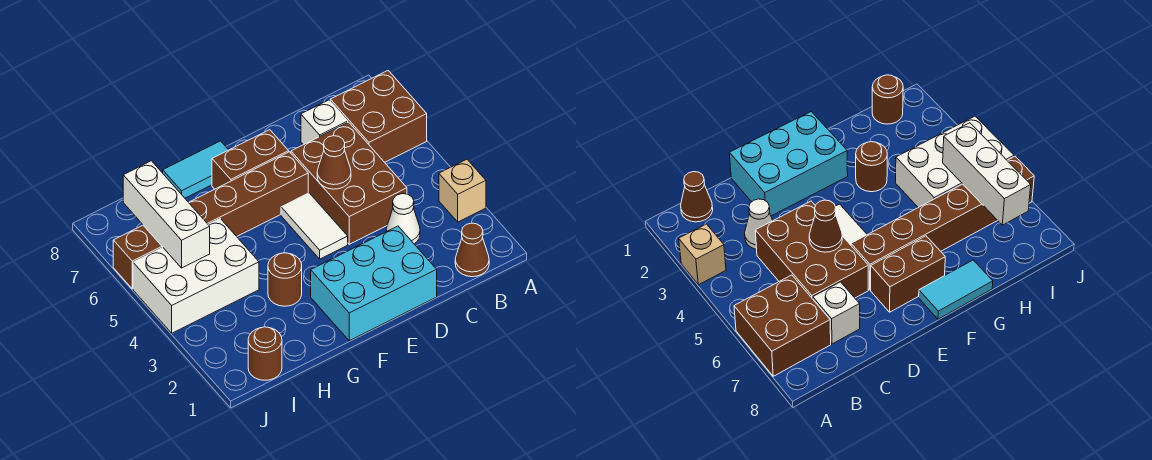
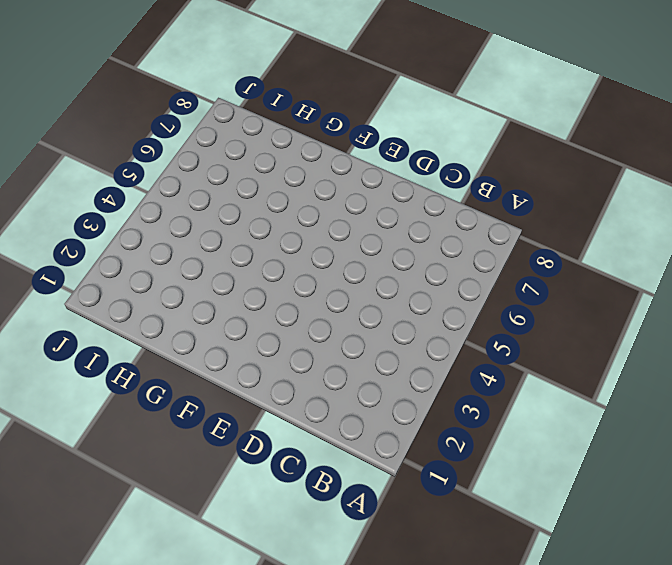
none -> tan brick A3 level 1
none -> brown brick A6:B7 level 1
none -> brown cone B1 level 1

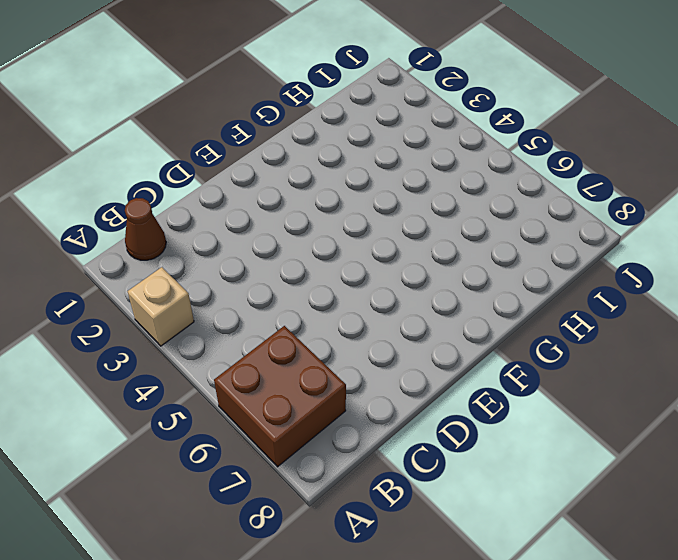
none -> white cone C3 level 1
none -> brown brick C4:D6 level 1
none -> white brick C7 level 1

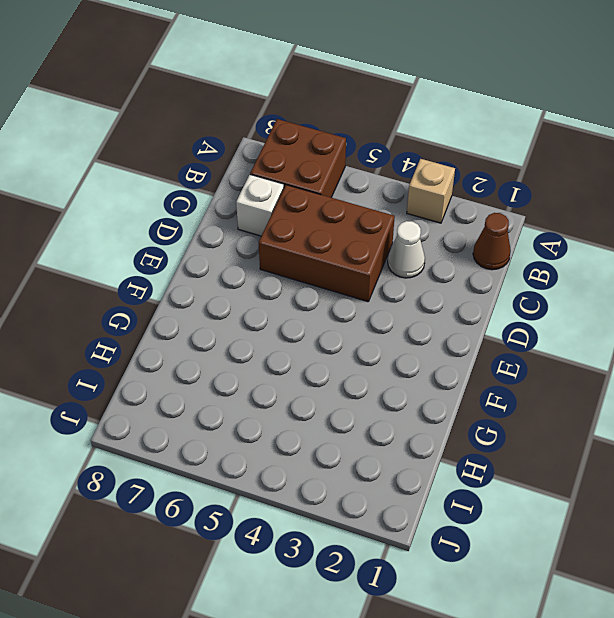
none -> cyan brick D1:F2 level 1
none -> white tile E4:E5 level 1
none -> brown brick E6:J6 level 1

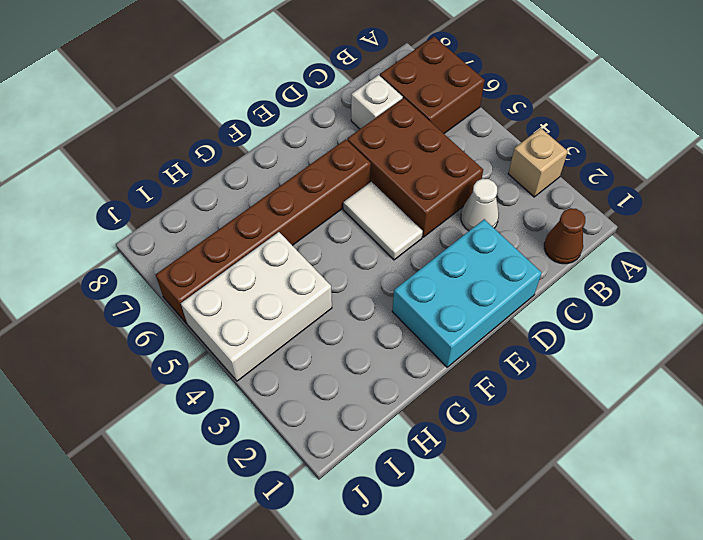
none -> brown brick E7:F7 level 1
none -> cyan tile F8:G8 level 1
none -> brown round brick G3 level 1

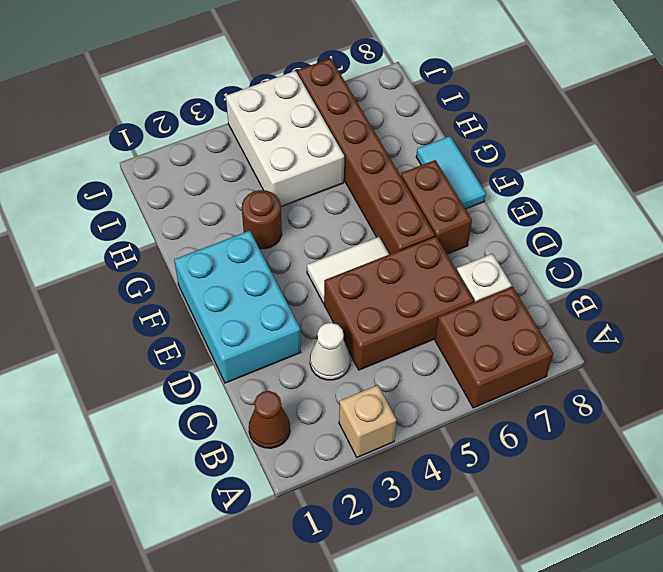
none -> brown round brick I1 level 1
none -> brown cone D5 level 2
none -> white brick I5:I7 level 2

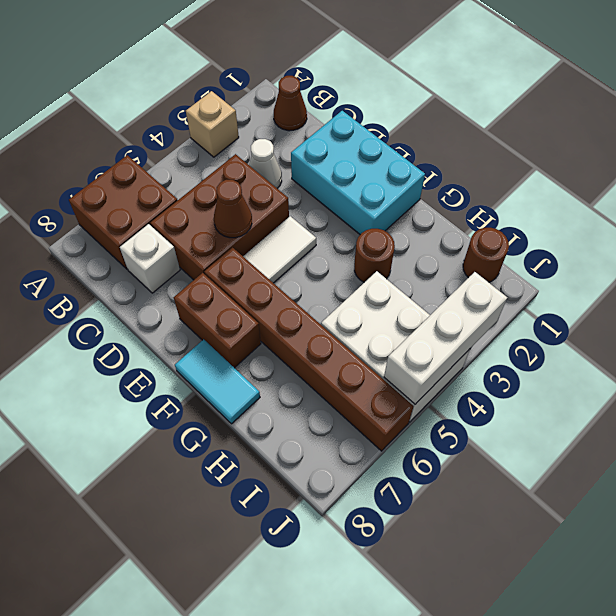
white brick J3:J5 level 2 -> white brick I5:I7 level 2

